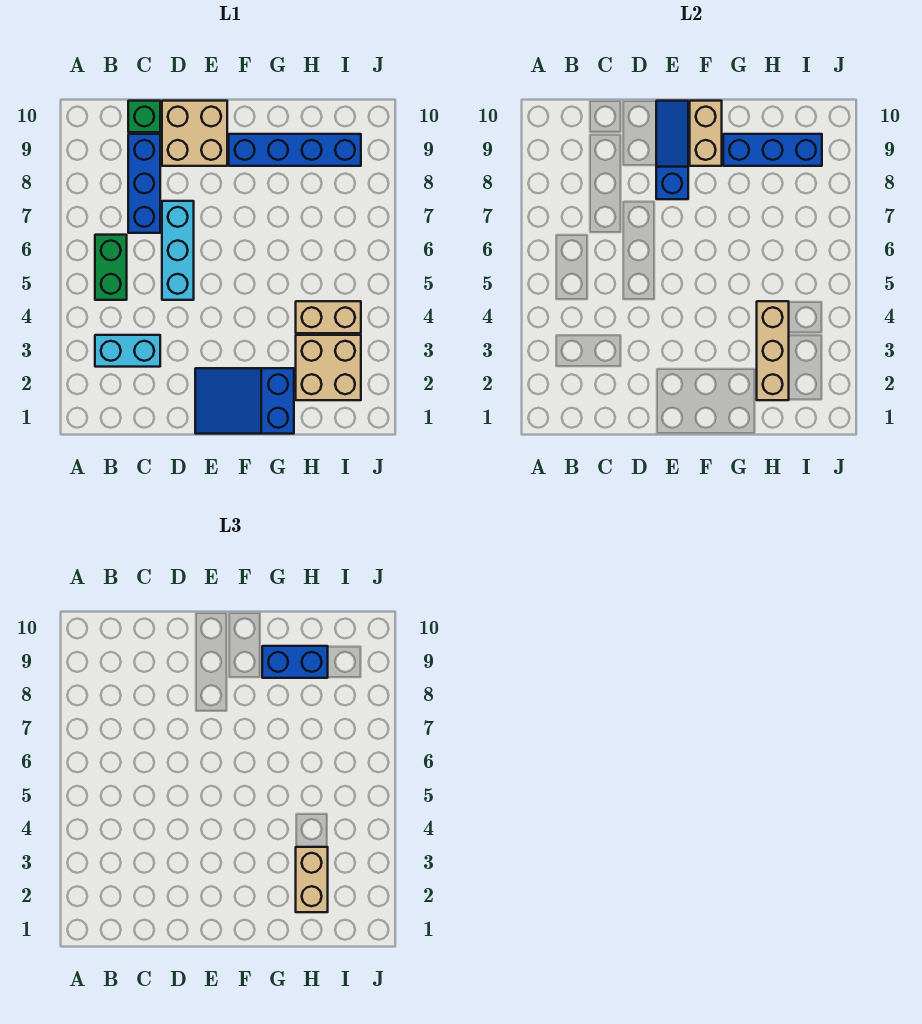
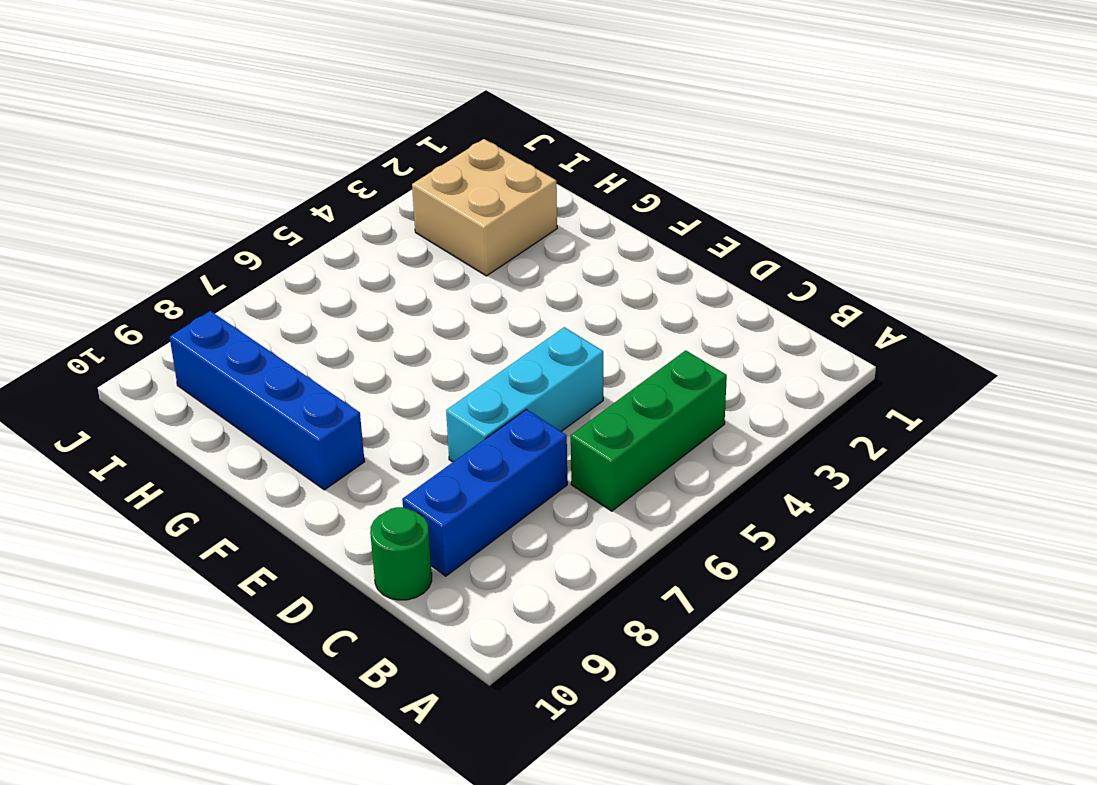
green brick B4:B6 level 1 -> green brick B5:B6 level 1
green round brick C10 level 1 -> green brick C10 level 1
none -> cyan brick B3:C3 level 1
none -> tan brick D9:E10 level 1
none -> blue slope E1:G2 level 1 top G

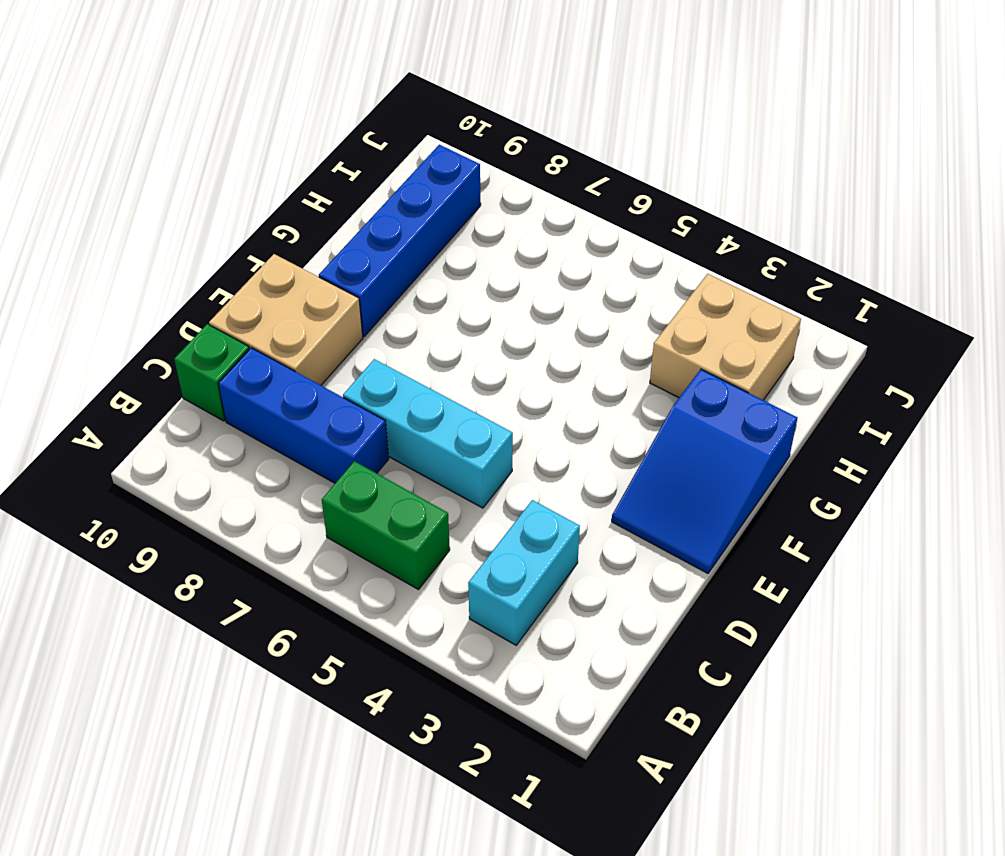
none -> tan brick H4:I4 level 1
none -> blue slope E8:E10 level 2 top 8
none -> tan brick F9:F10 level 2

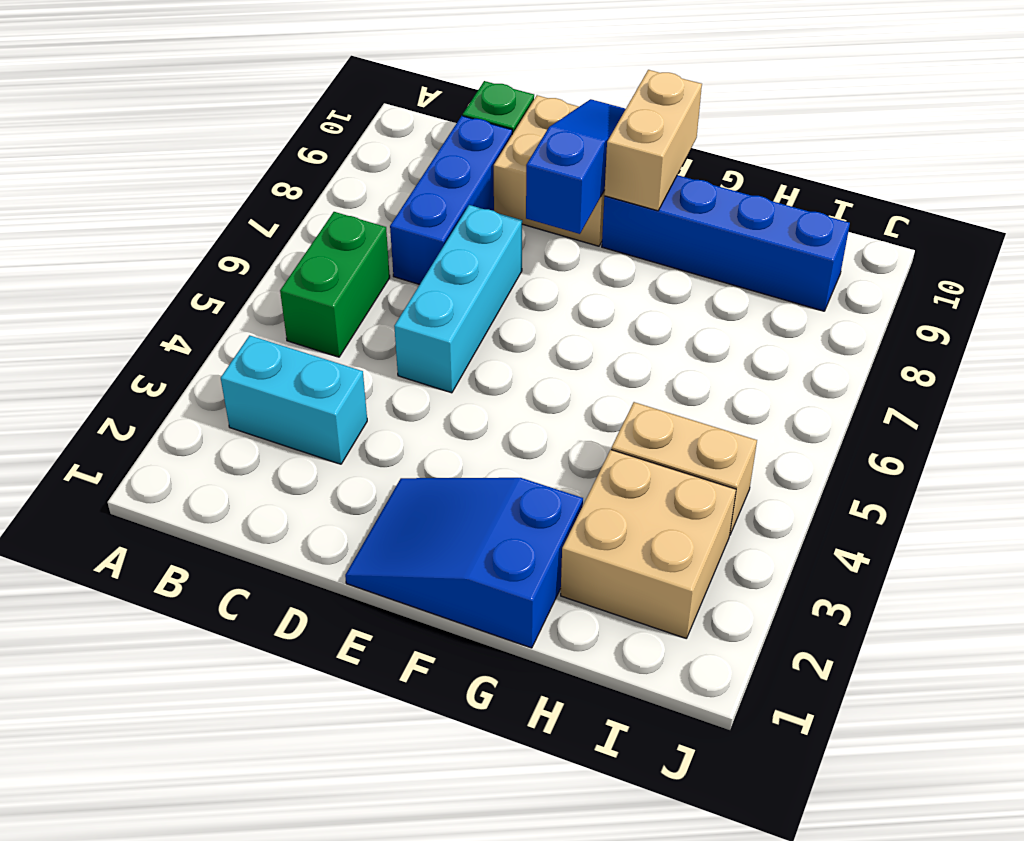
none -> blue brick G9:I9 level 2
none -> tan brick H2:H4 level 2
none -> blue brick G9:H9 level 3

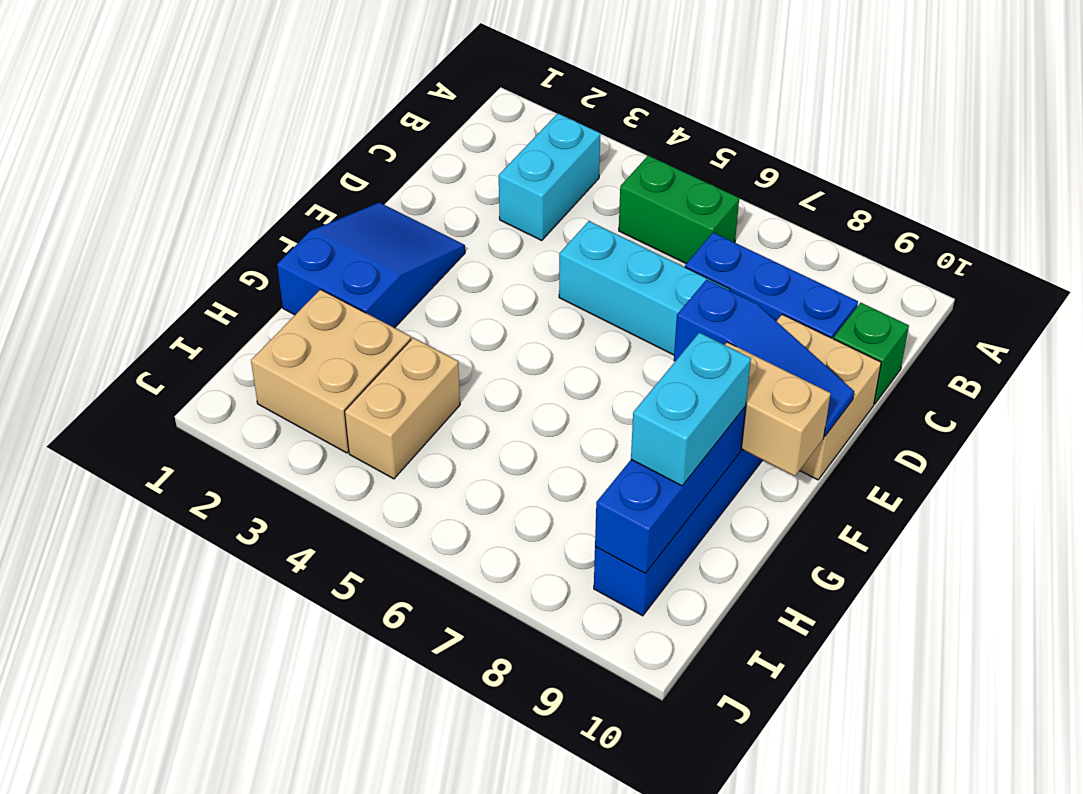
cyan brick G9:H9 level 3 -> blue brick G9:H9 level 3
none -> tan brick H2:H4 level 2
none -> tan brick H2:H3 level 3

